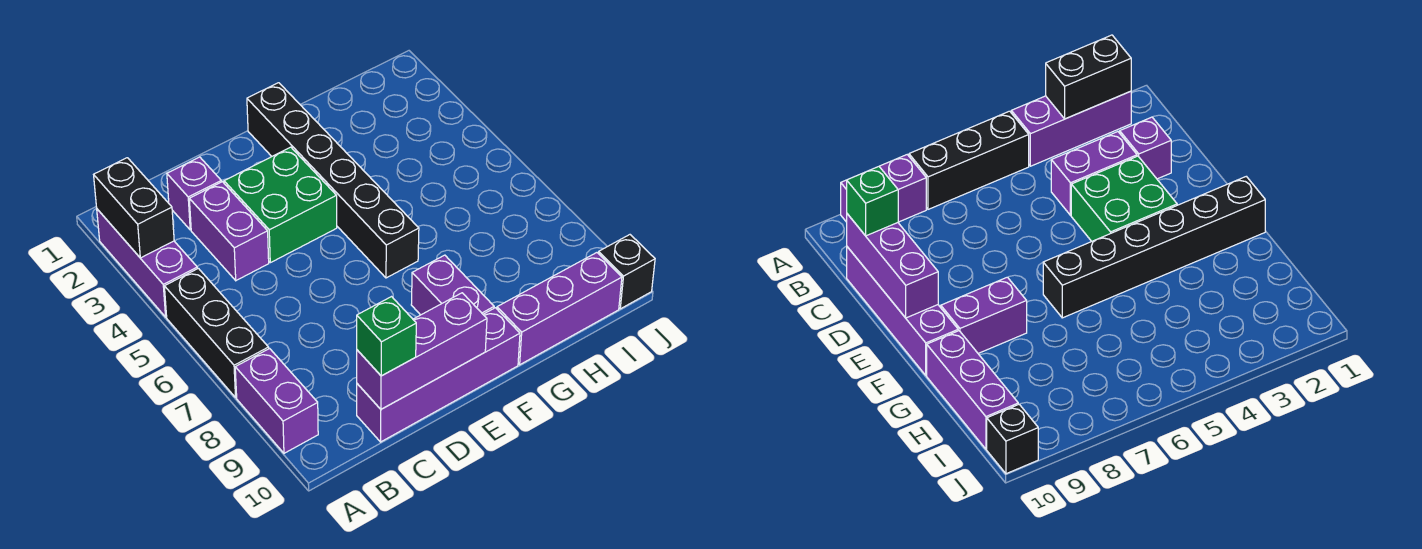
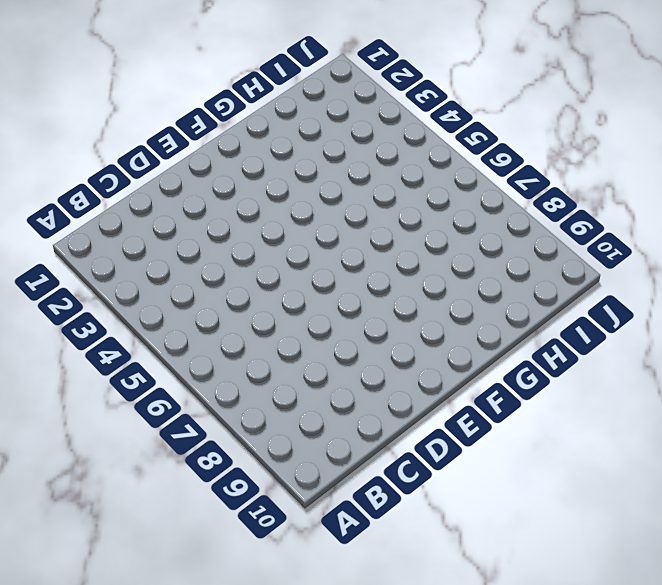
none -> purple brick A2:A4 level 1
none -> black brick A5:A7 level 1
none -> purple brick A8:A9 level 1

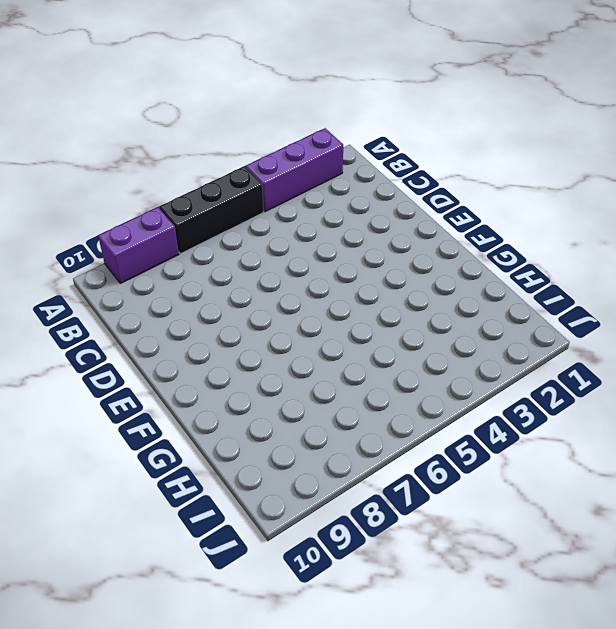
none -> purple brick C2 level 1
none -> purple brick C3:C4 level 1
none -> purple brick C10:F10 level 1

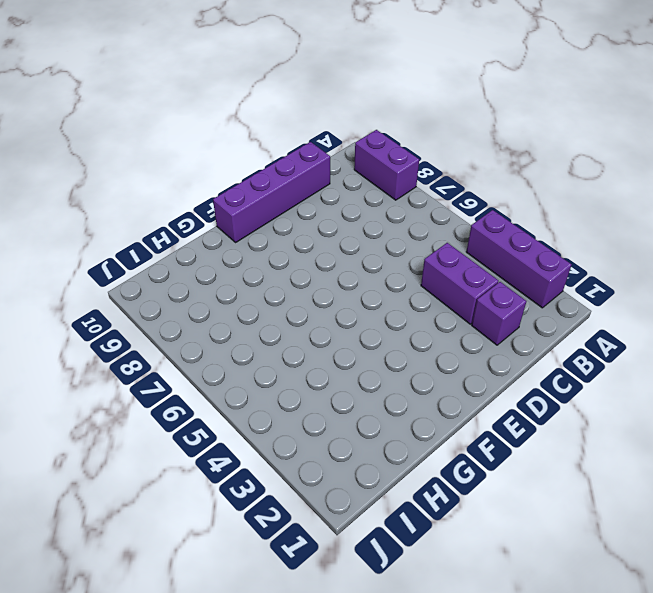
none -> black brick A5:A7 level 1
none -> green brick D3:E4 level 1
none -> black brick F1:F6 level 1

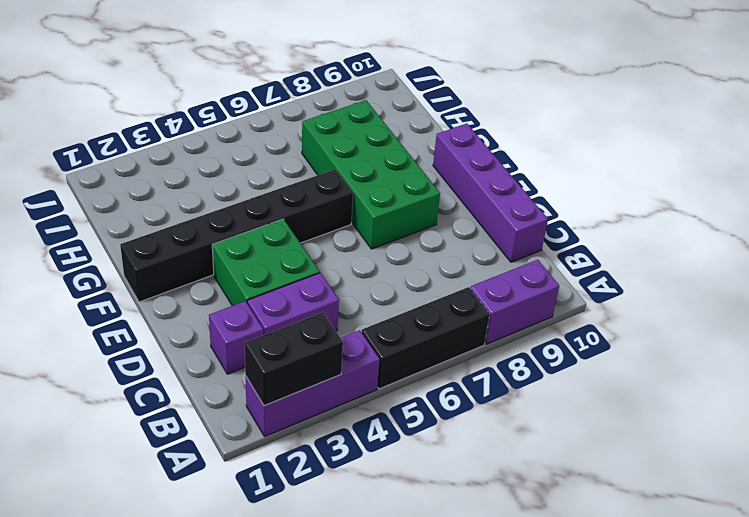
green brick E7:H8 level 1 -> purple brick F8:F9 level 1
none -> purple brick G10:I10 level 1
none -> black brick J10 level 1
none -> purple brick C10:E10 level 2

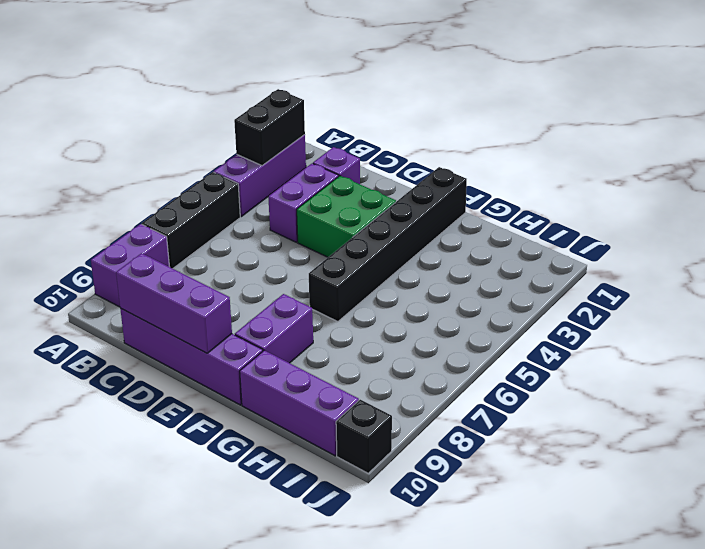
none -> green brick C10 level 3

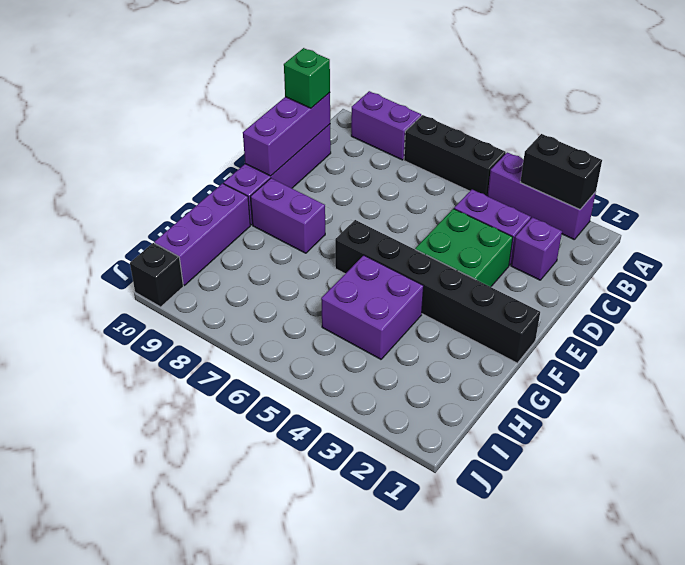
purple brick G4:H5 level 1 -> none

